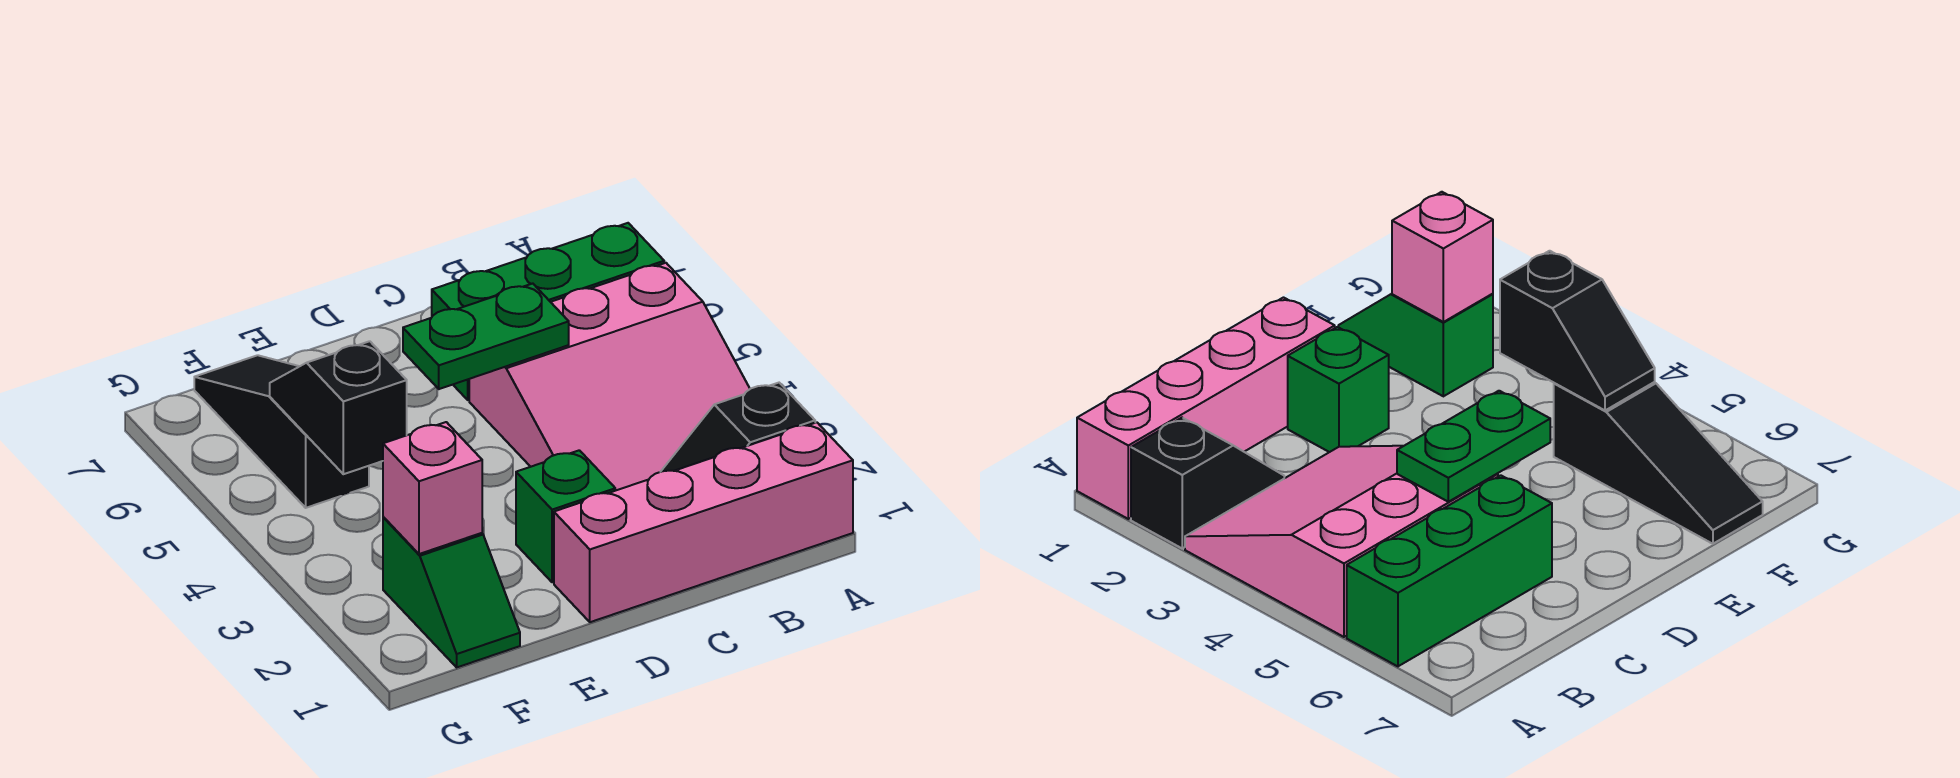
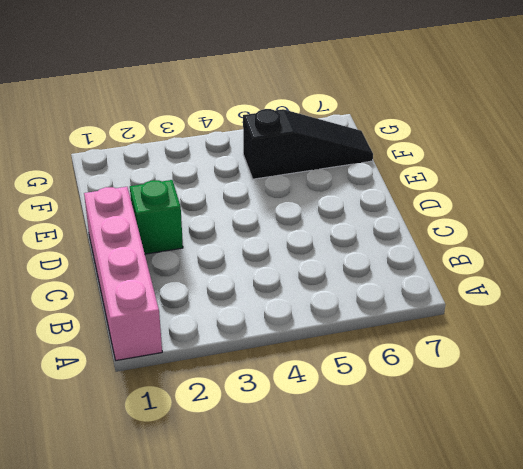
none -> black slope A2:B2 level 1 top A
none -> pink slope A3:C5 level 1 top 5

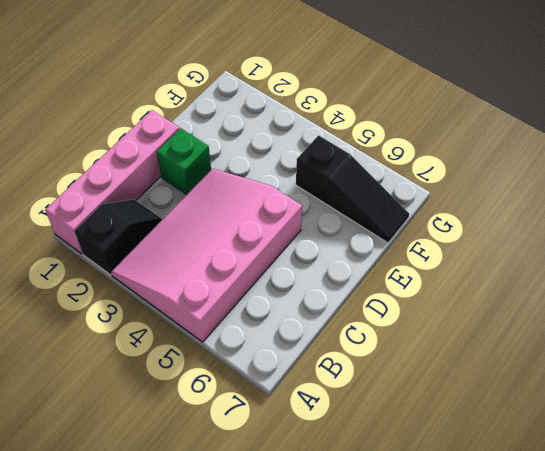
pink slope A3:D5 level 1 top 5 -> pink slope A3:C5 level 1 top 5
none -> green brick A6:C6 level 1
none -> green slope F1:F2 level 1 top 2

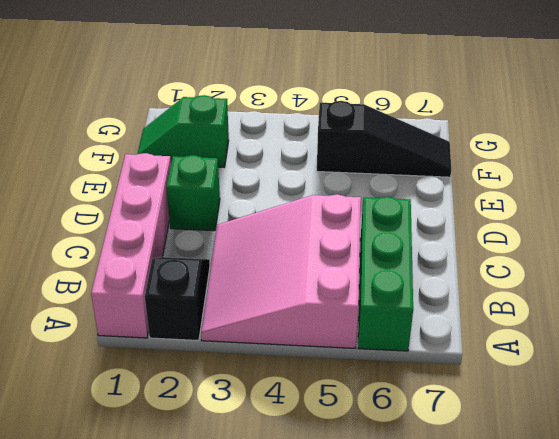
none -> green plate C5:D5 level 2
none -> pink brick F2 level 2

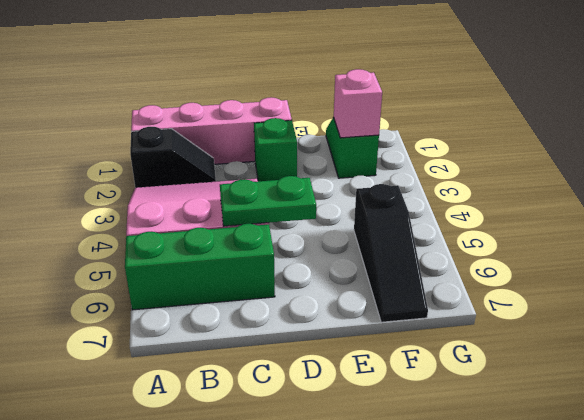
none -> black slope F4:F5 level 2 top 4

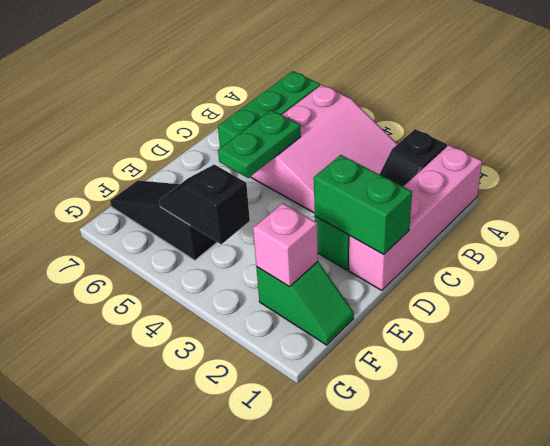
green brick D1:D2 level 2 -> none

